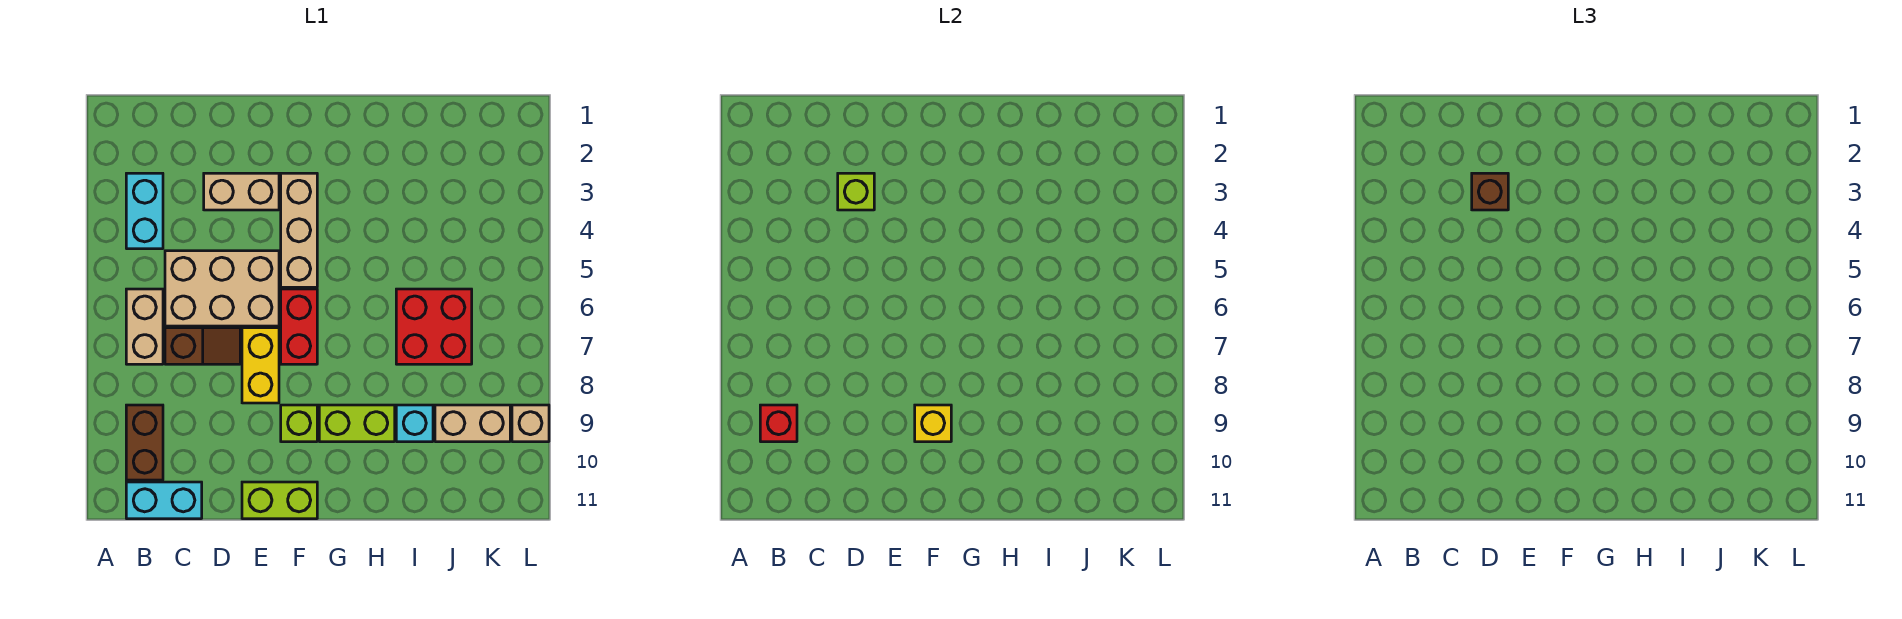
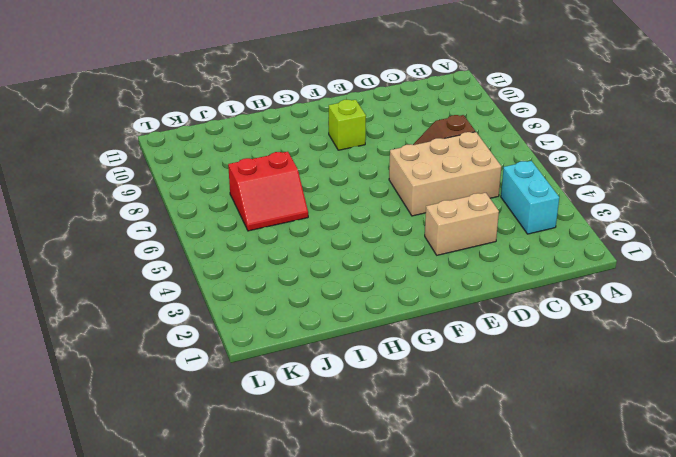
red slope I6:J7 level 1 top 7 -> red brick I6:J7 level 1
none -> tan brick B6:B7 level 1
none -> brown brick B9:B10 level 1
none -> cyan brick B11:C11 level 1

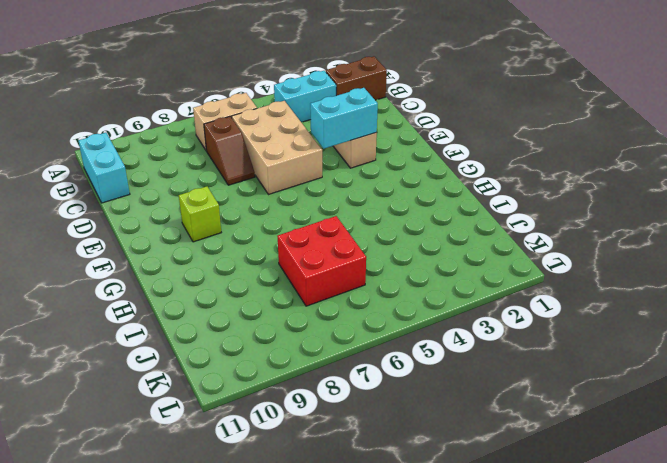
brown brick B1:B2 level 1 -> brown brick B9:B10 level 1
cyan brick E3:E4 level 2 -> none
none -> yellow brick E7:E8 level 1
none -> lime brick E11:F11 level 1
none -> tan brick F3:F5 level 1

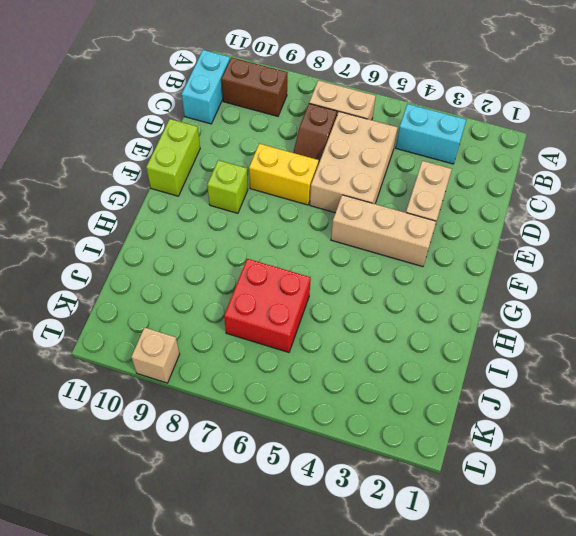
none -> red brick F6:F7 level 1
none -> lime brick G9:H9 level 1
none -> cyan brick I9 level 1

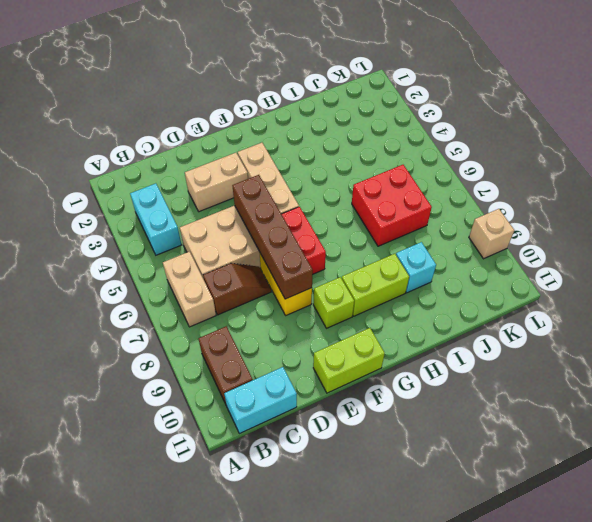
brown brick E5:E8 level 2 -> none
none -> tan brick J9:K9 level 1
none -> red brick B9 level 2
none -> lime brick D3 level 2

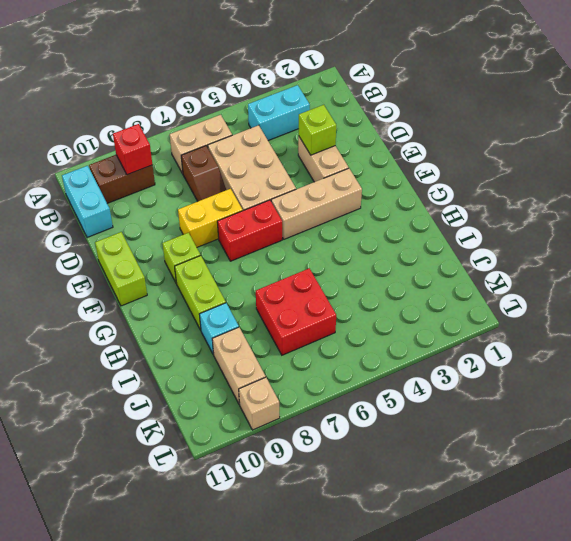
none -> yellow brick F9 level 2
none -> brown brick D3 level 3

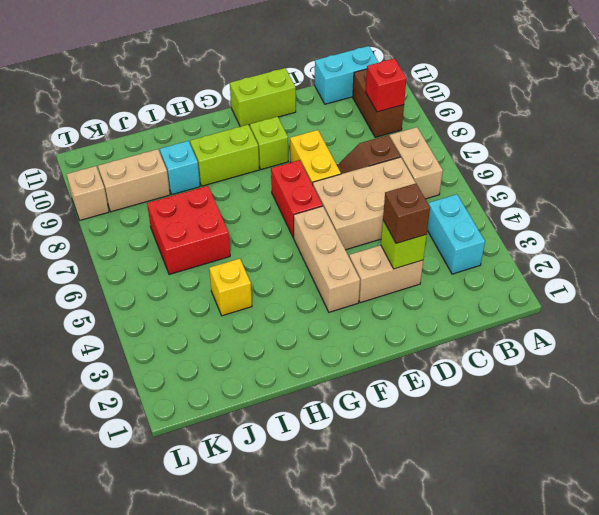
yellow brick I4 level 1 -> yellow brick F9 level 2

